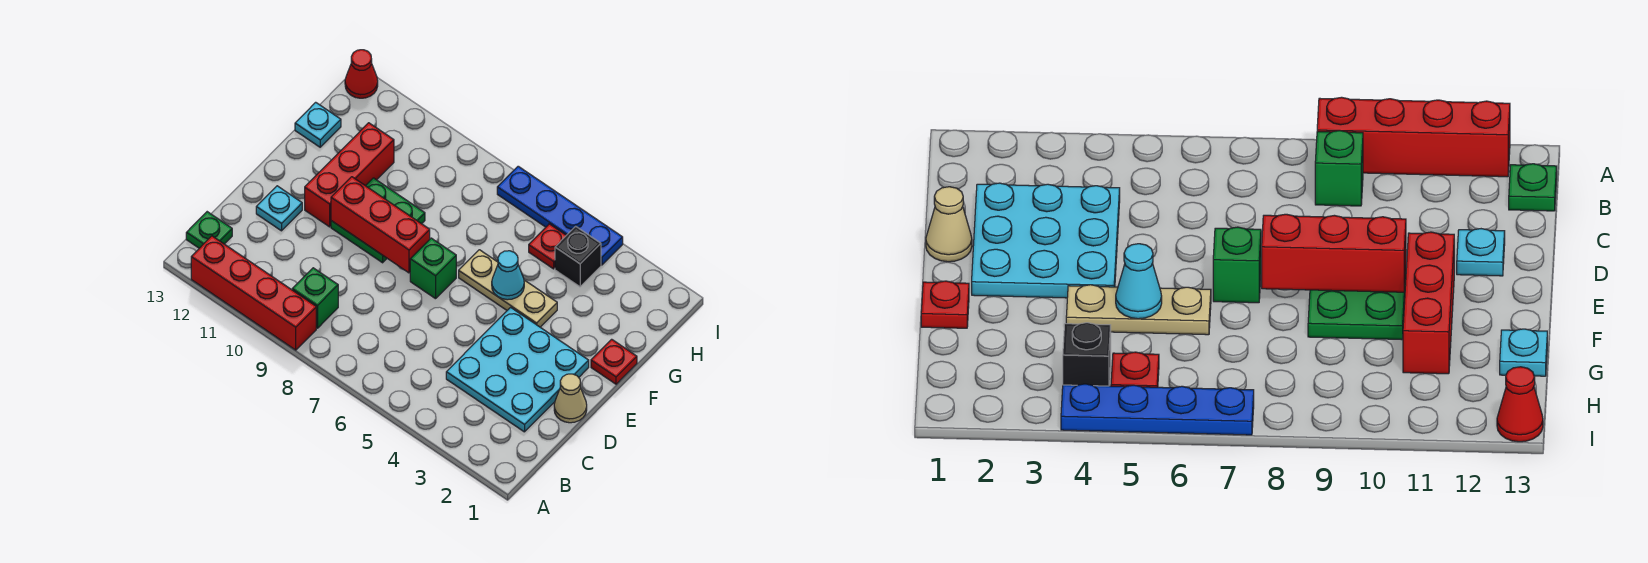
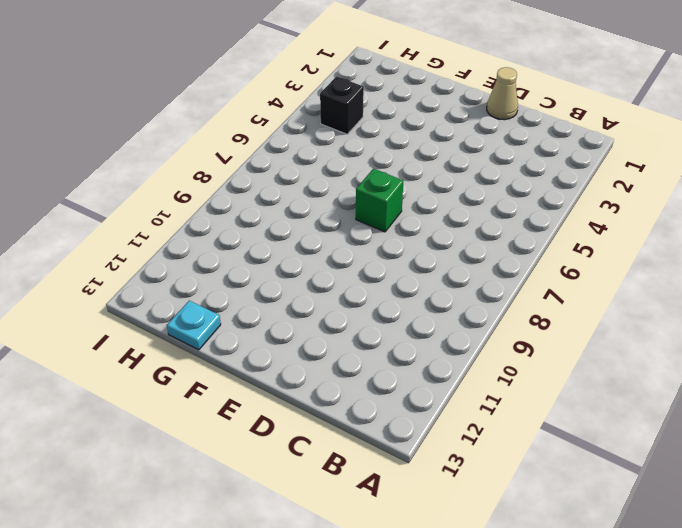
none -> red brick A9:A12 level 1
none -> green brick B9 level 1
none -> green plate B13 level 1

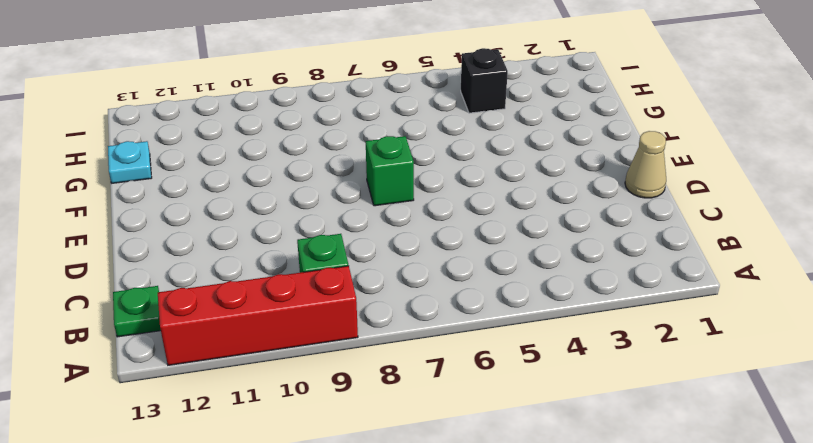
none -> cyan plate C2:E4 level 1
none -> cyan plate D12 level 1
none -> green plate E9:F10 level 1

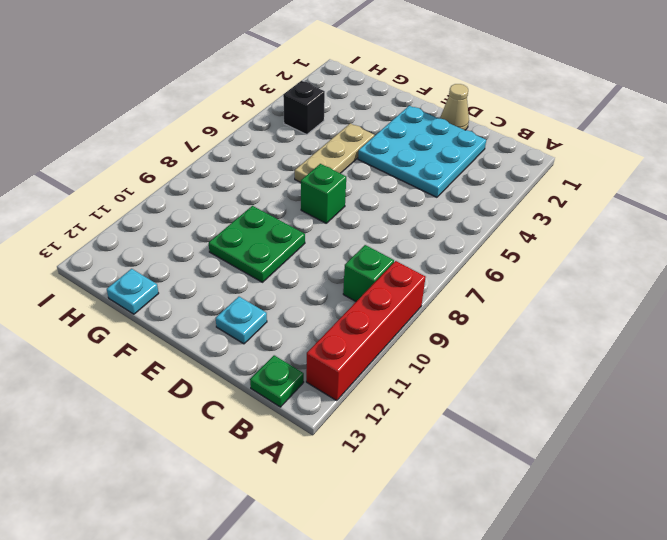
none -> red brick E11:G11 level 1
none -> red plate F1 level 1
none -> red plate H5 level 1

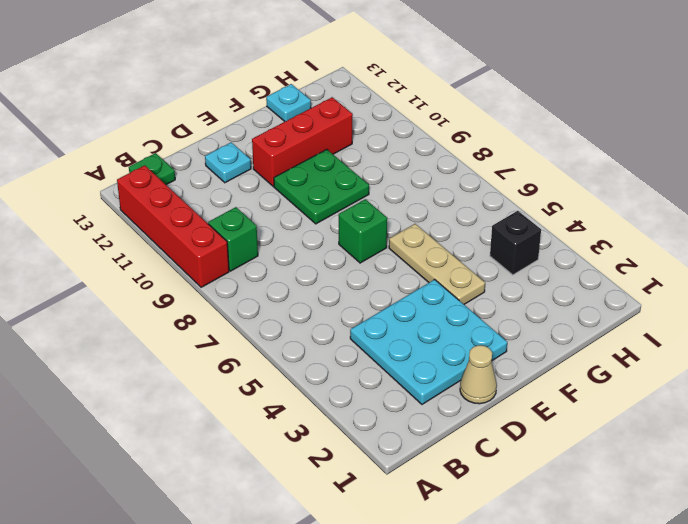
none -> red plate F1 level 1
none -> red plate H5 level 1
none -> blue plate I4:I7 level 1

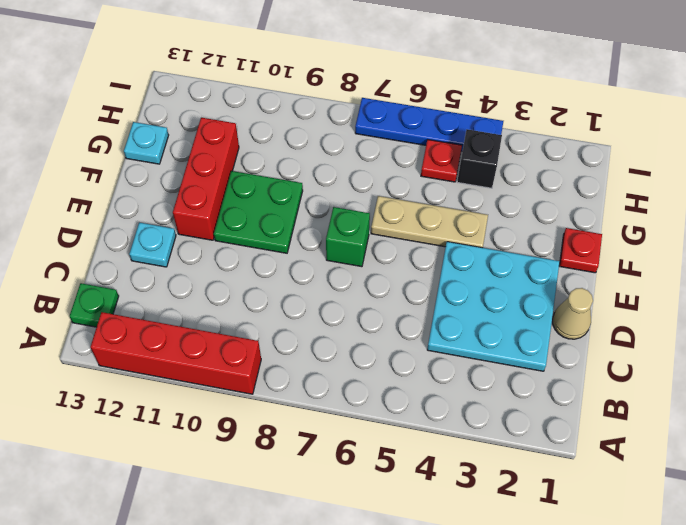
none -> green brick B9 level 1
none -> red cone I13 level 1
none -> red brick E8:E10 level 2

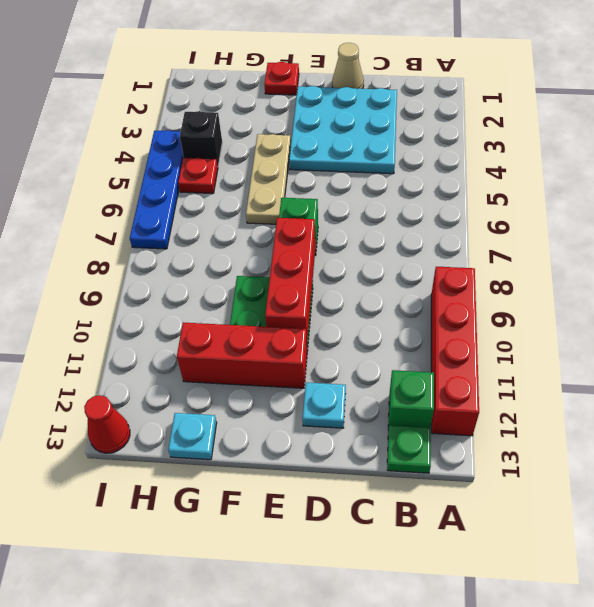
green brick B12 level 1 -> green brick B9 level 1
none -> cyan cone F5 level 2

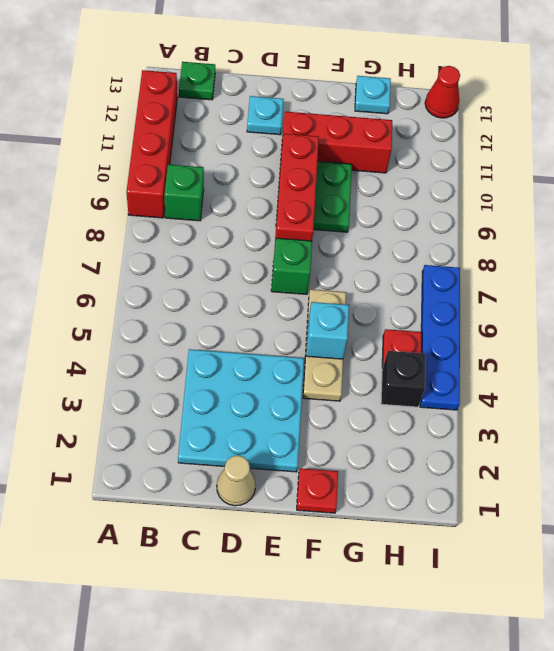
cyan brick F5 level 2 -> cyan cone F5 level 2

